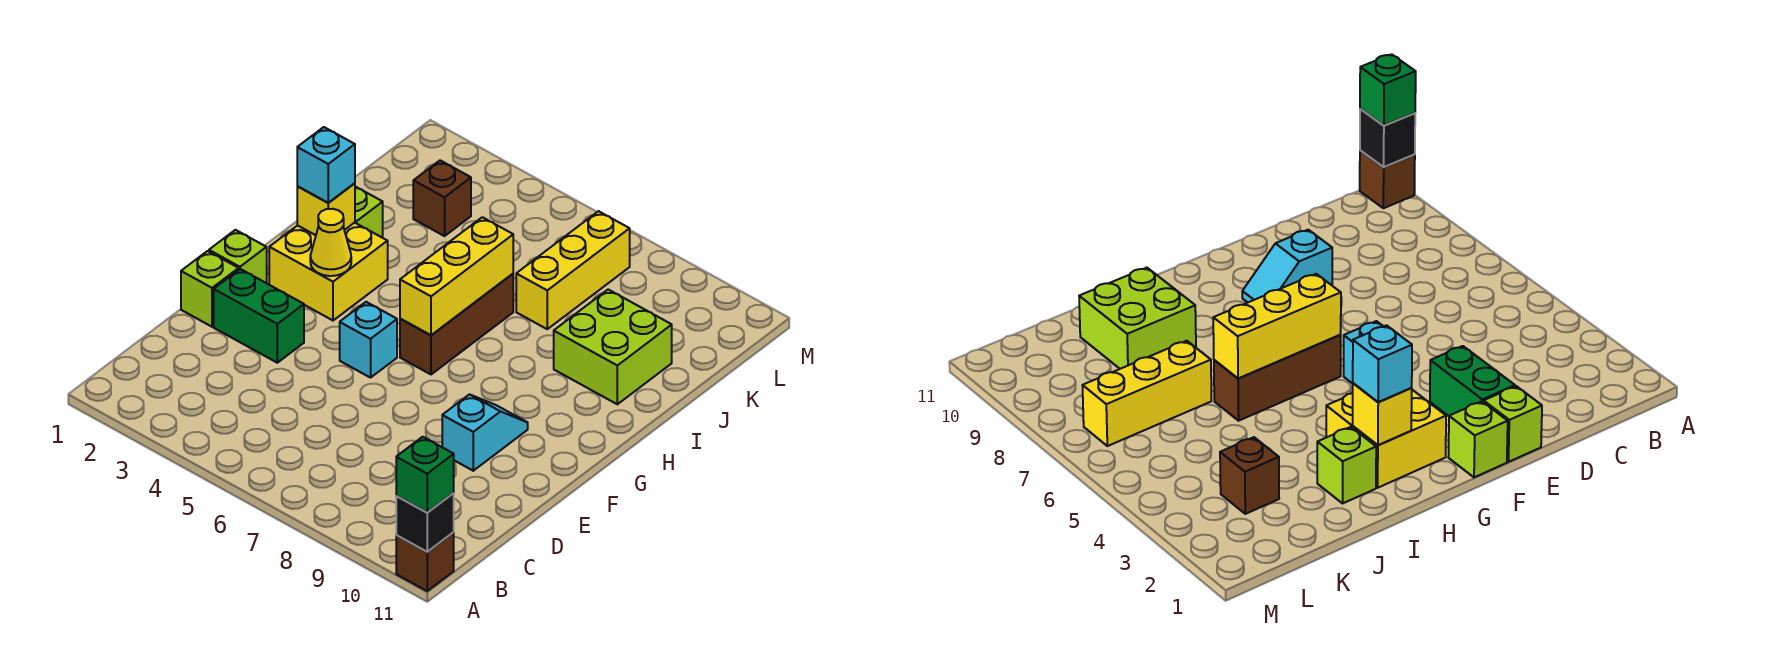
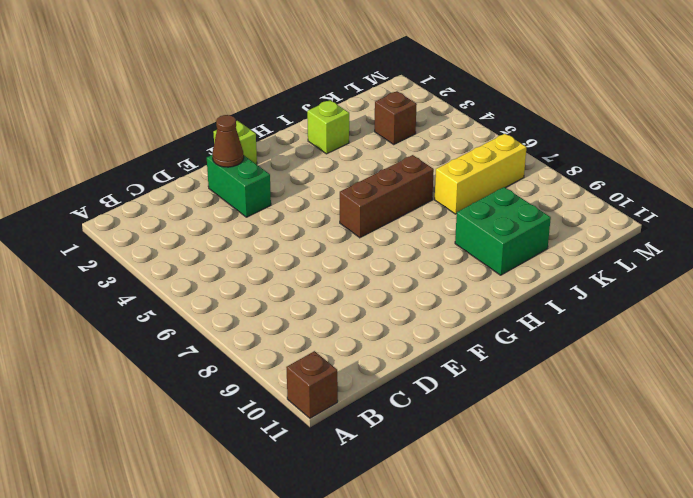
brown cone E2 level 2 -> none
green brick I9:J10 level 1 -> lime brick I9:J10 level 1
none -> lime brick E1 level 1
none -> cyan slope E9:F9 level 1 top E
none -> cyan brick F5 level 1

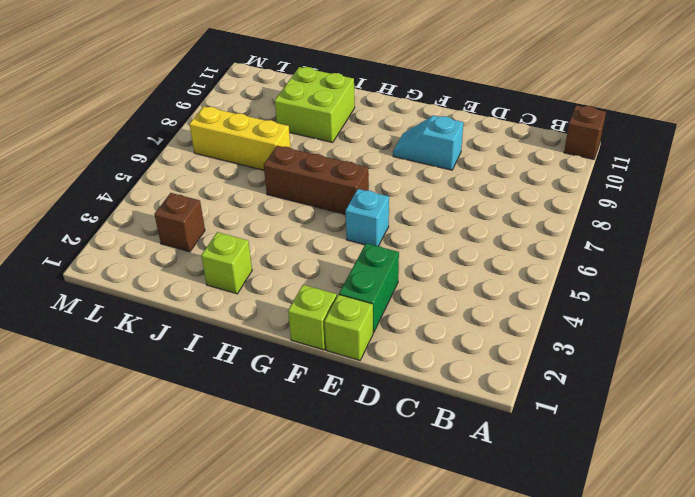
none -> yellow brick G2:H3 level 1
none -> black brick A11 level 2
none -> yellow cone G3 level 2

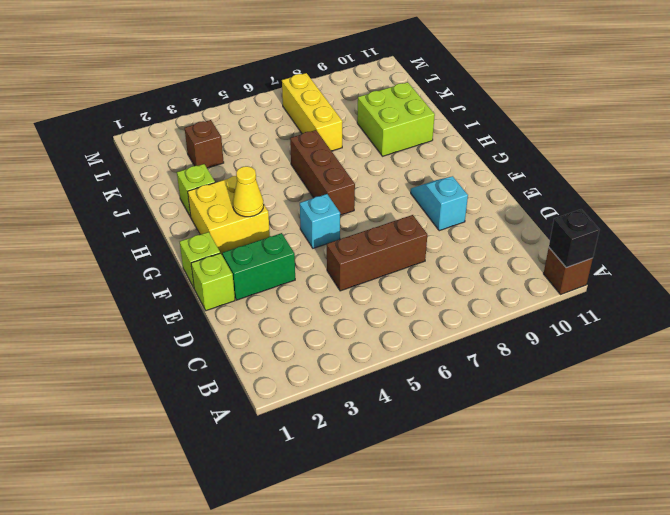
brown brick D5:D7 level 1 -> none
none -> yellow brick G6:I6 level 2
none -> yellow brick H2 level 2
none -> green brick A11 level 3

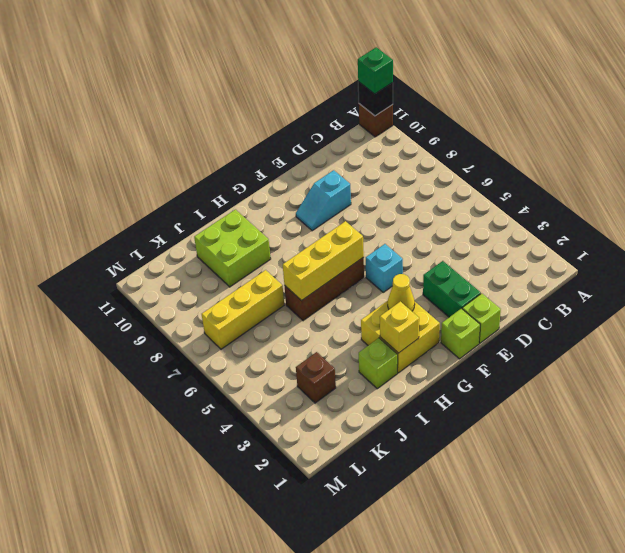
none -> cyan brick H2 level 3

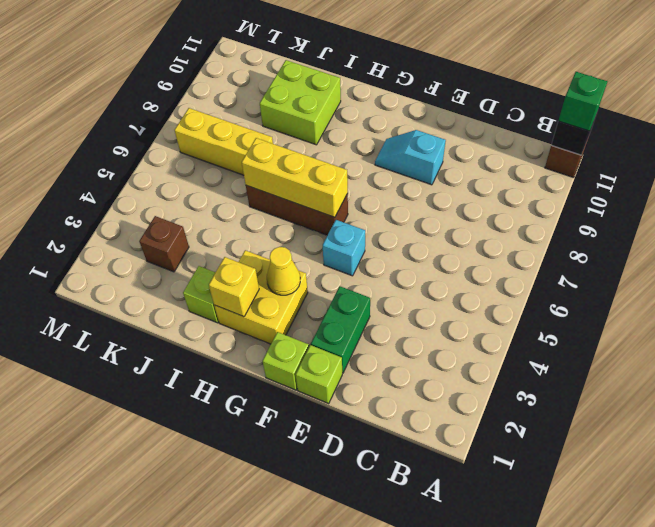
none -> cyan brick H2 level 3

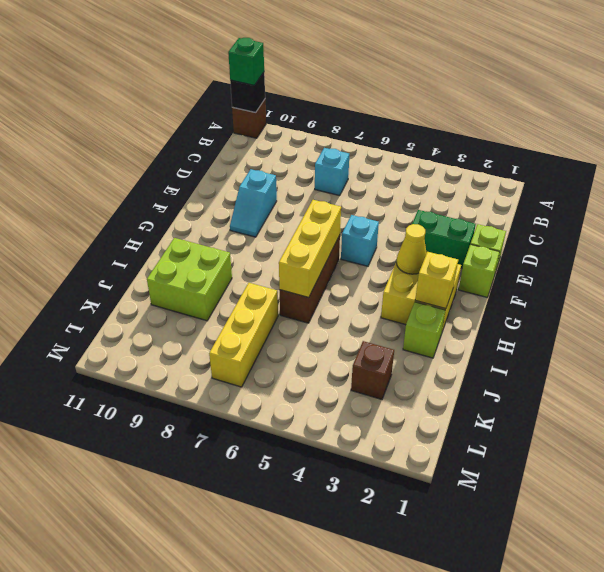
cyan brick C7 level 1 -> cyan brick H2 level 3

